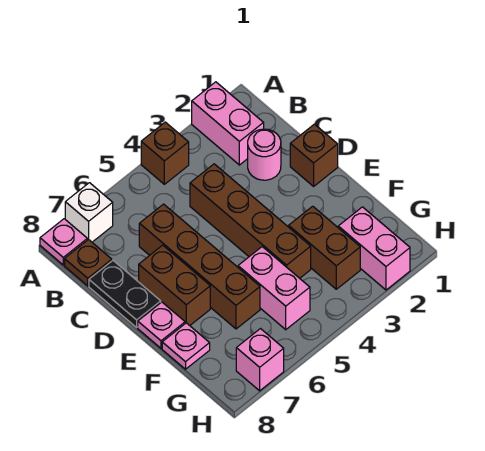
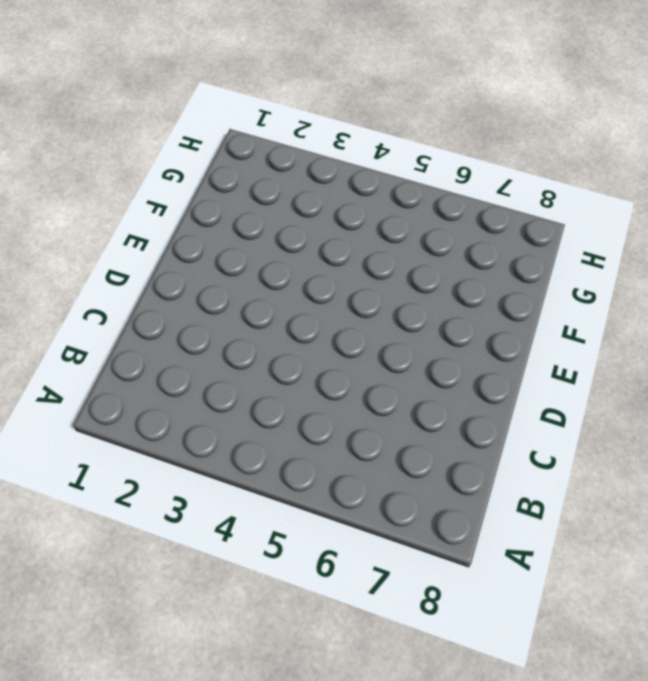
none -> pink brick A2:B2 level 1
none -> brown brick A4 level 1
none -> white brick A7 level 1

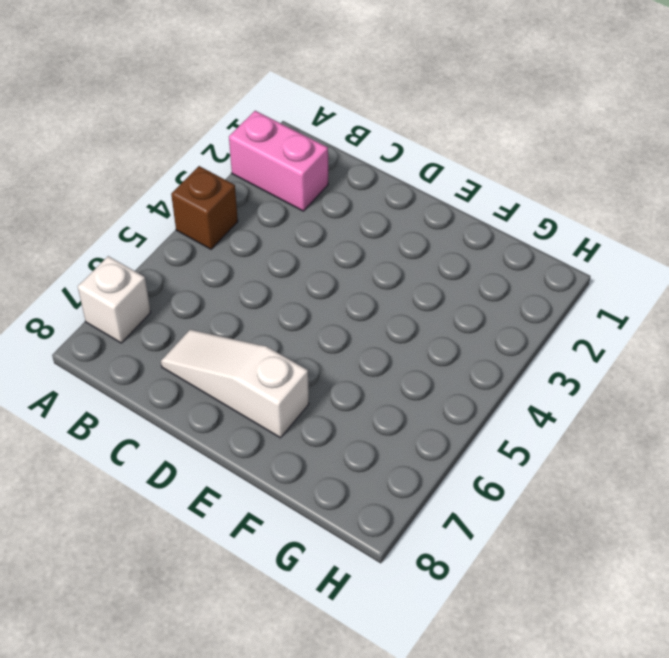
white slope C7:E7 level 1 top E -> brown brick D7:E7 level 1
none -> pink plate A8 level 1
none -> brown plate B8 level 1
none -> pink round brick C2 level 1

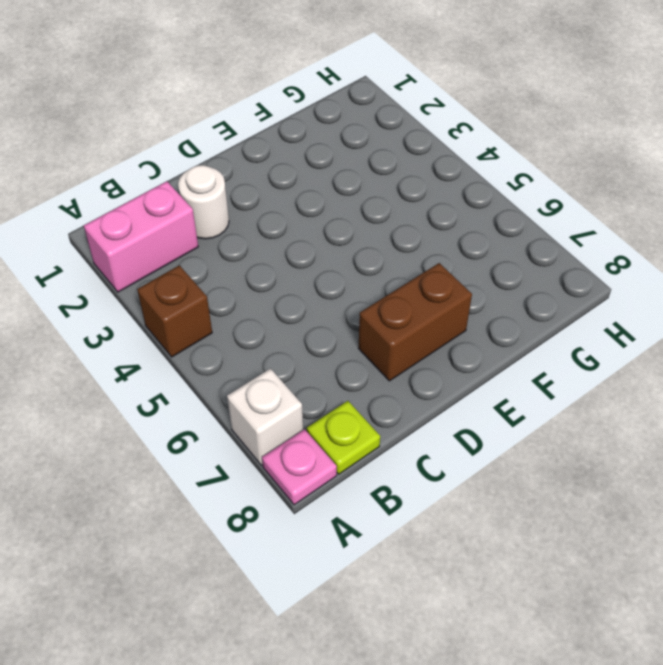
lime plate B8 level 1 -> brown plate B8 level 1
white round brick C2 level 1 -> pink round brick C2 level 1
none -> brown brick C4:F4 level 1
none -> brown brick C6:F6 level 1
none -> black plate C8:D8 level 1

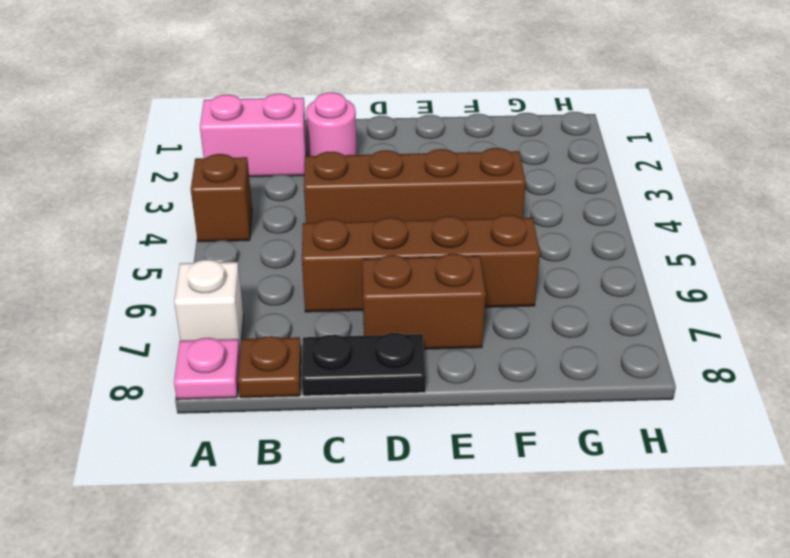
none -> brown brick D1 level 1
none -> pink plate E8 level 1
none -> brown brick F3:G3 level 1

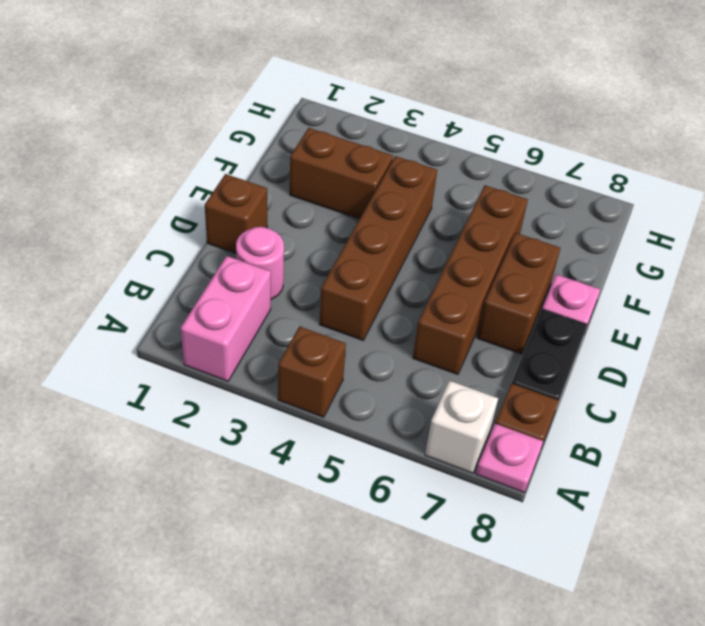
brown brick F2:F3 level 1 -> brown brick F3:G3 level 1
none -> pink brick F5:G5 level 1
none -> pink plate F8 level 1
none -> pink brick G2:H2 level 1

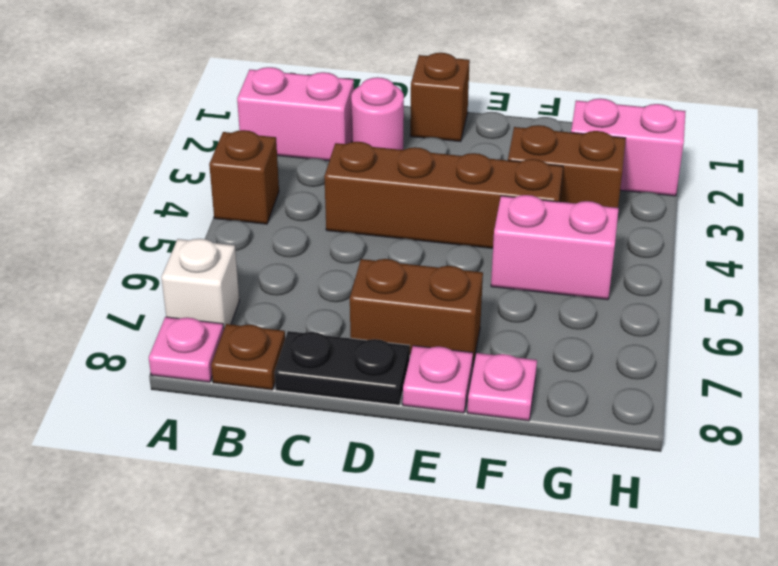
none -> brown brick C6:F6 level 1
none -> pink brick H7 level 1

